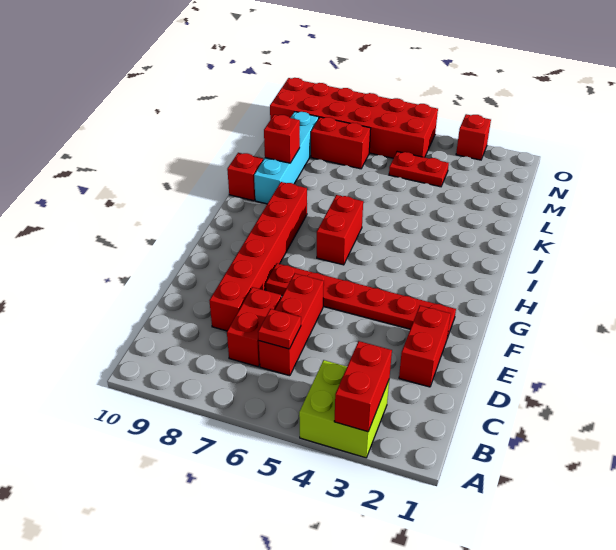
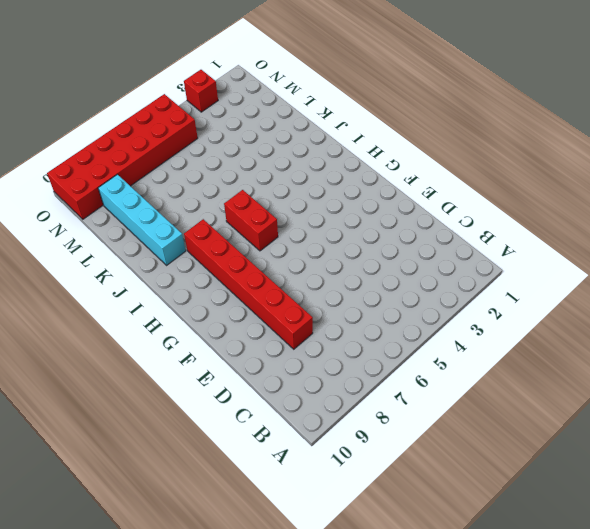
none -> lime brick A3:B4 level 1
none -> red brick C6:E6 level 1
none -> red brick C7:D7 level 1

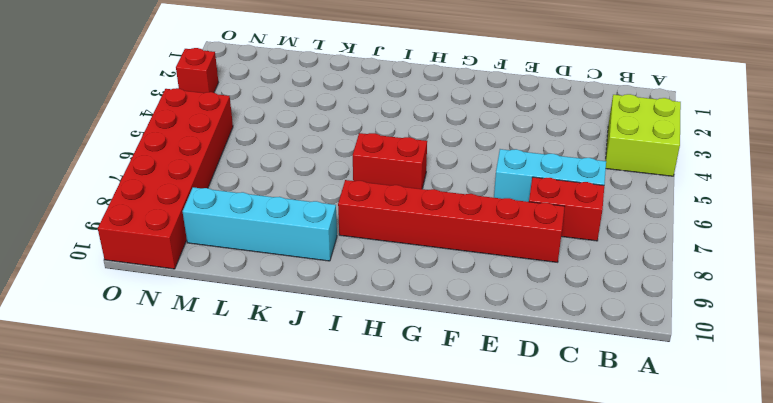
cyan brick C6:E6 level 1 -> red brick C6:E6 level 1
none -> red brick D2:E2 level 1
none -> red plate F2:F7 level 1
none -> red brick J10 level 1

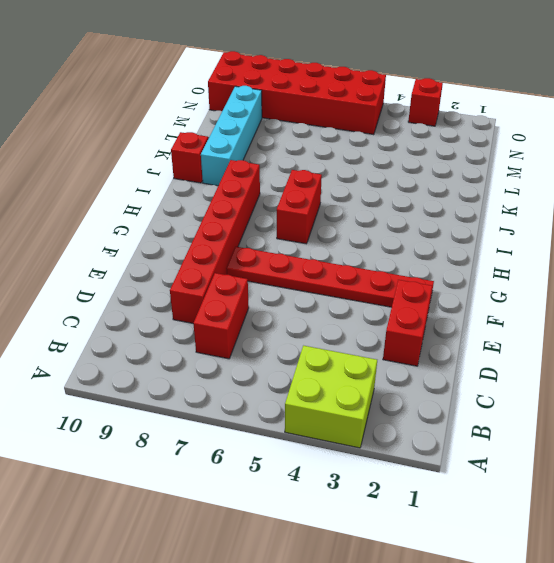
none -> red brick C6:E6 level 1
none -> red plate M4:M5 level 1
none -> red brick M7:M8 level 1

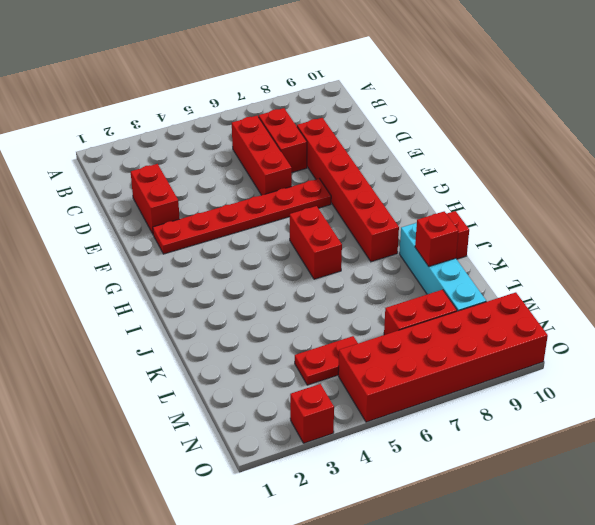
none -> lime brick A3:B4 level 1
none -> red brick A3:B3 level 2
none -> red plate C6 level 2

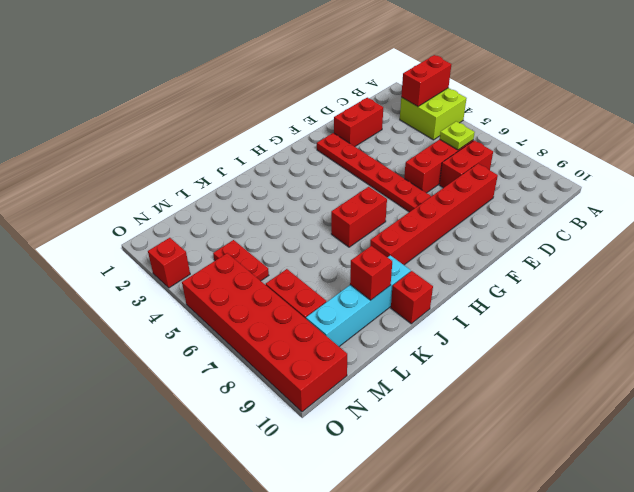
lime plate C6 level 2 -> red plate C6 level 2

